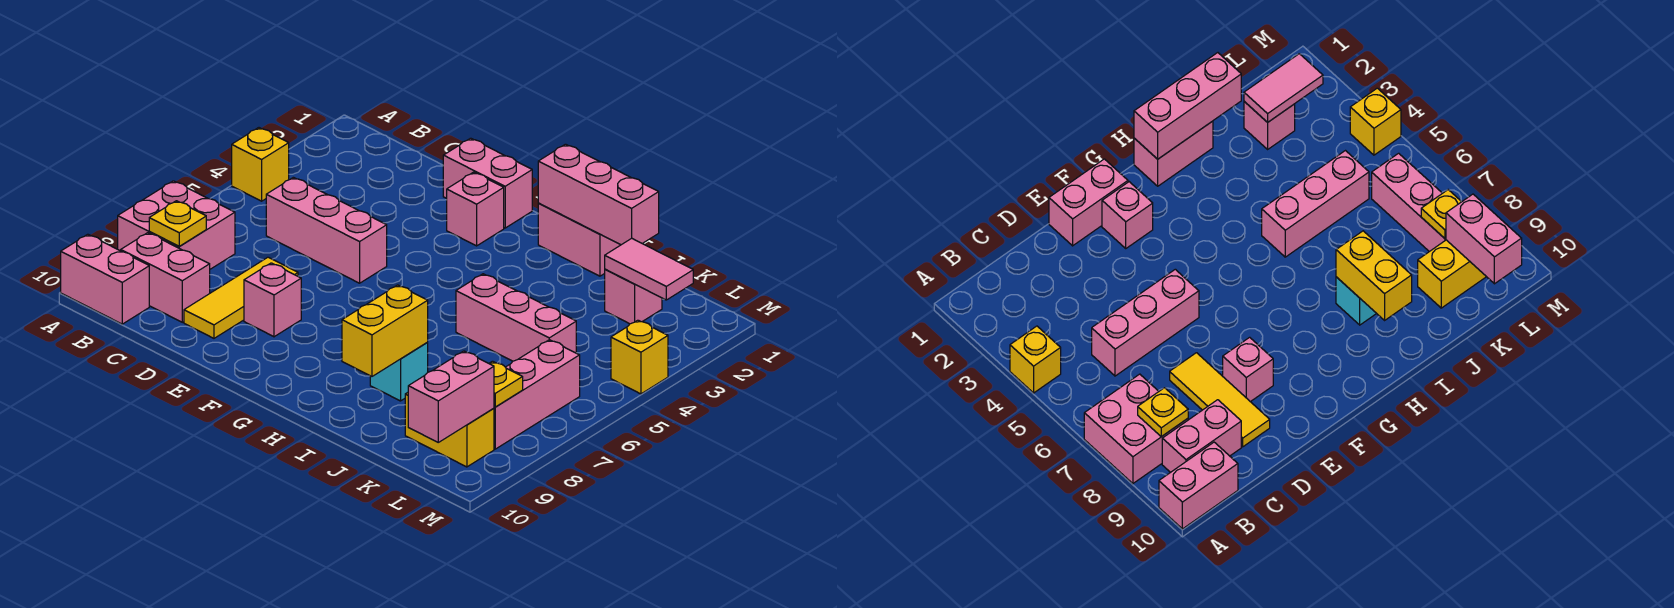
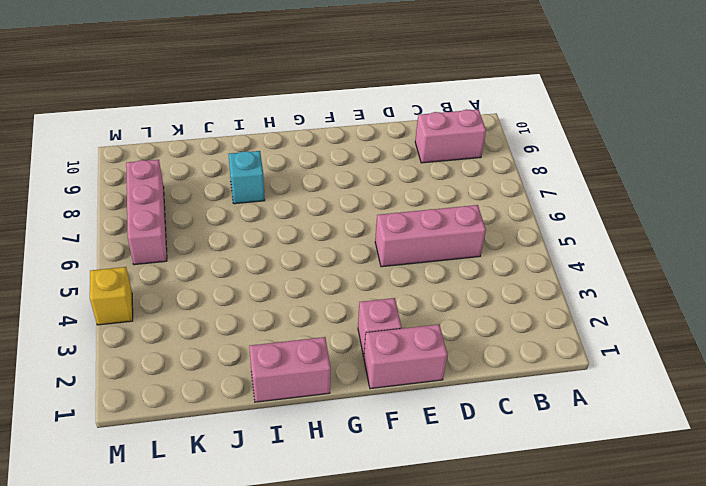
none -> yellow brick A4 level 1
none -> pink brick A7:B8 level 1
none -> pink brick A10:B10 level 1

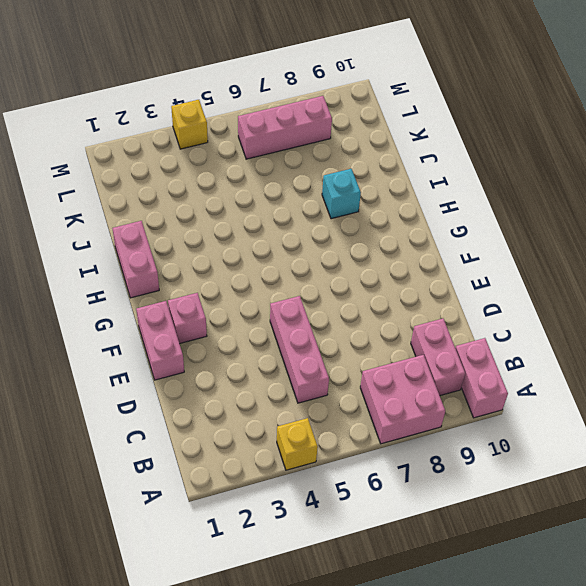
none -> yellow tile D7:D9 level 1
none -> pink brick E8 level 1
none -> pink brick I5:K5 level 1

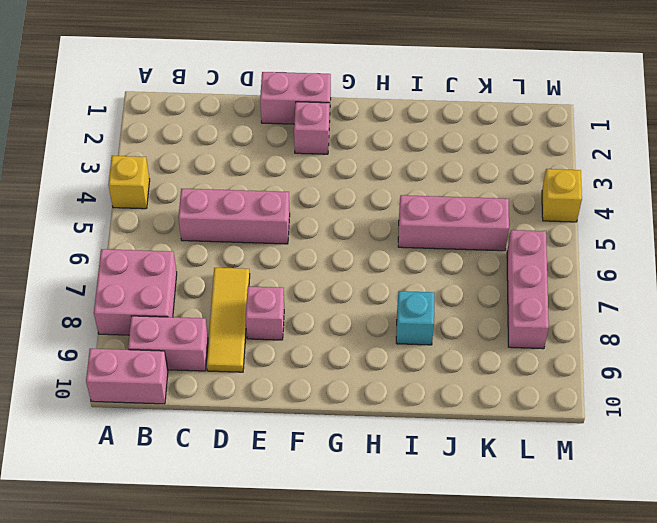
none -> pink brick H1:I1 level 1
none -> pink brick K2 level 1
none -> yellow brick K9:L9 level 1

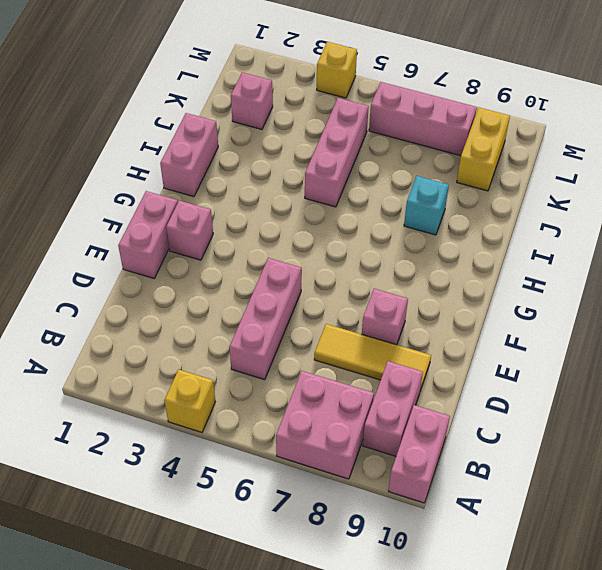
none -> yellow plate B8 level 2
none -> pink brick H1:J1 level 2
none -> yellow brick I8:I9 level 2

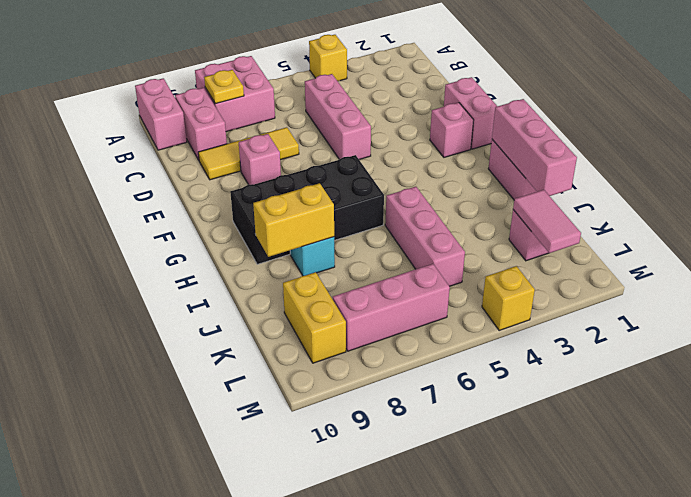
black brick G6:H9 level 1 -> none
none -> yellow plate L8 level 2
none -> pink brick L9:L10 level 2

